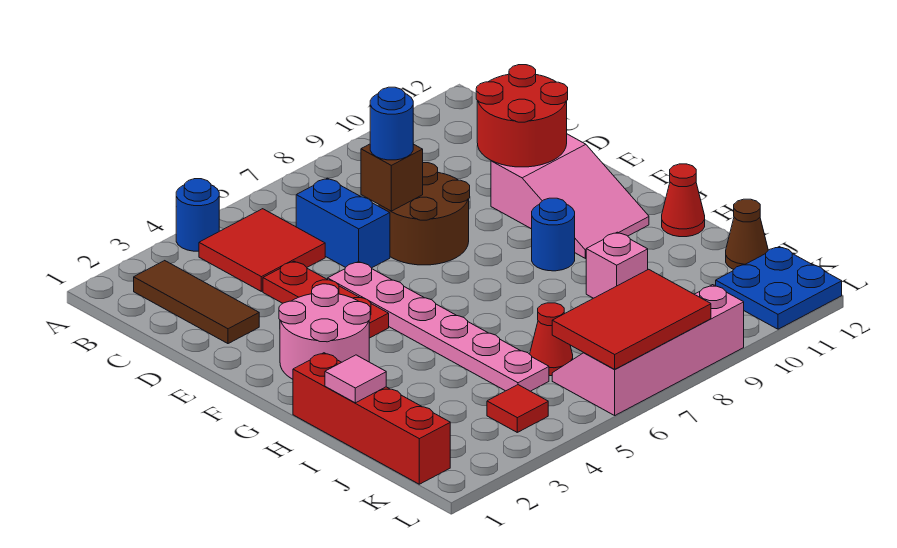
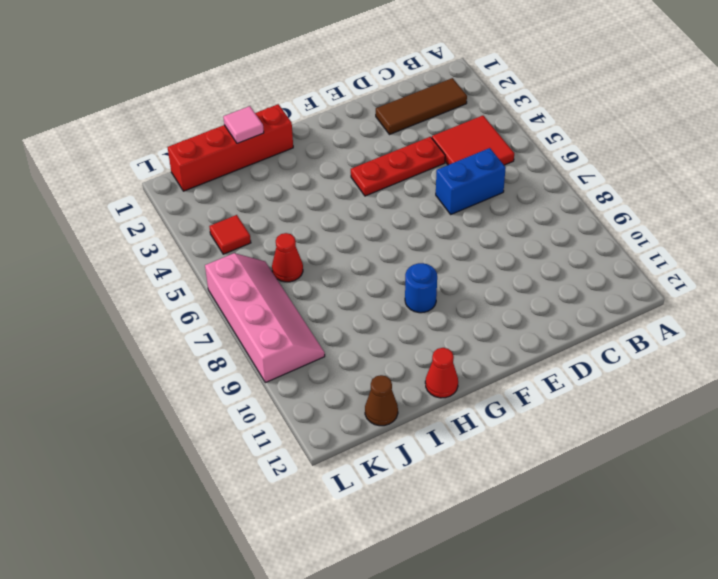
none -> blue round brick A4 level 1
none -> brown round brick D7:E8 level 1
none -> pink plate E5:J5 level 1

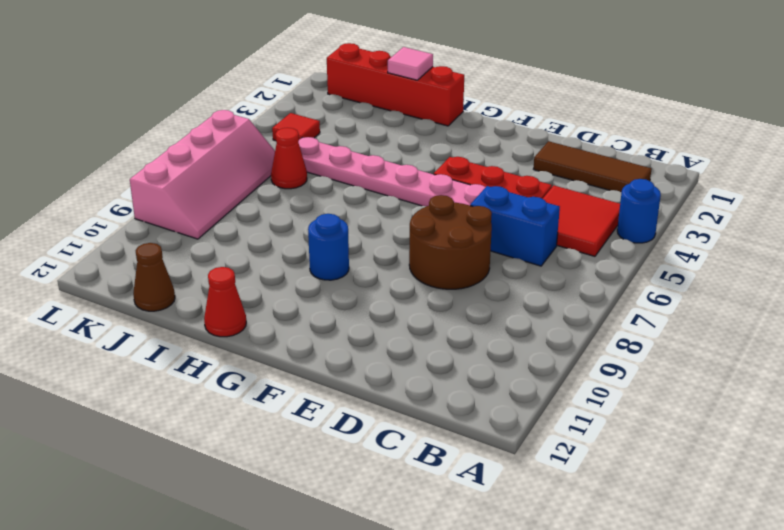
none -> pink slope E10:G11 level 1 top E
none -> pink round brick F2:G3 level 1
none -> pink brick I9 level 1

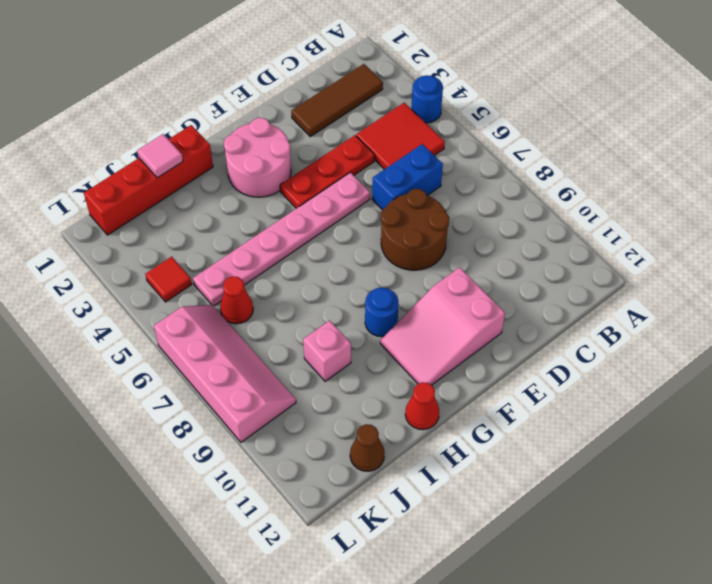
none -> blue plate K11:L12 level 1
none -> brown brick D7 level 2
none -> red round brick D10:E11 level 2

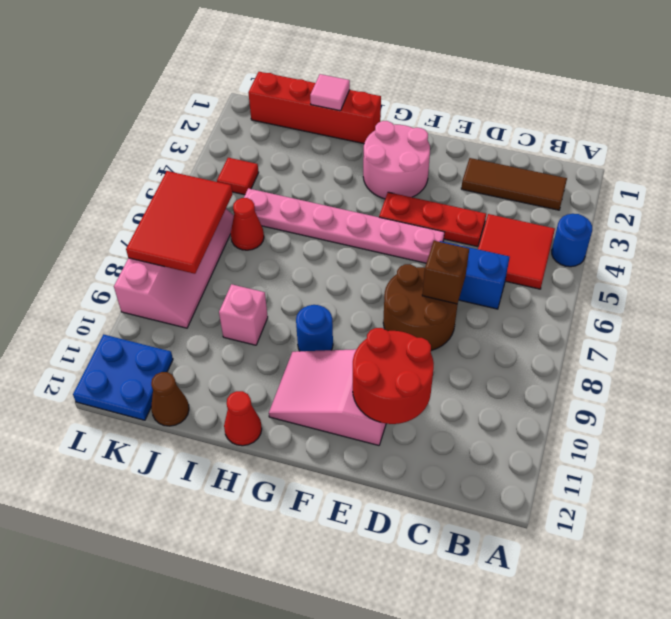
none -> blue round brick D7 level 3

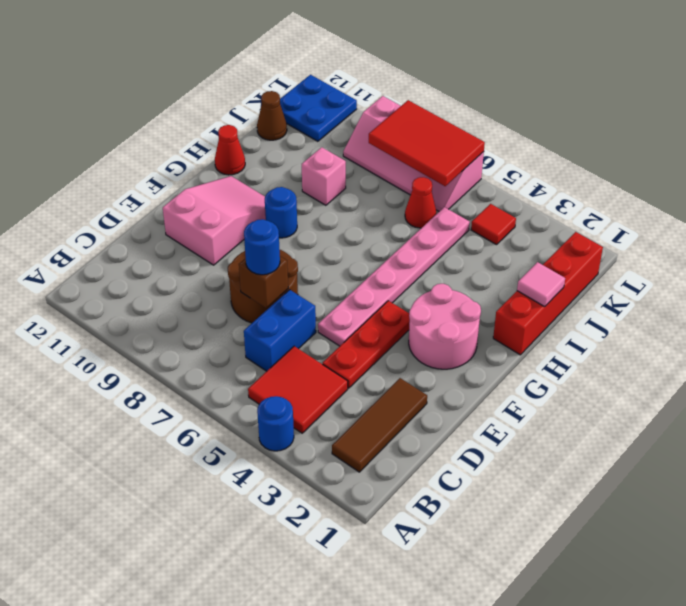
none -> red round brick D10:E11 level 2

